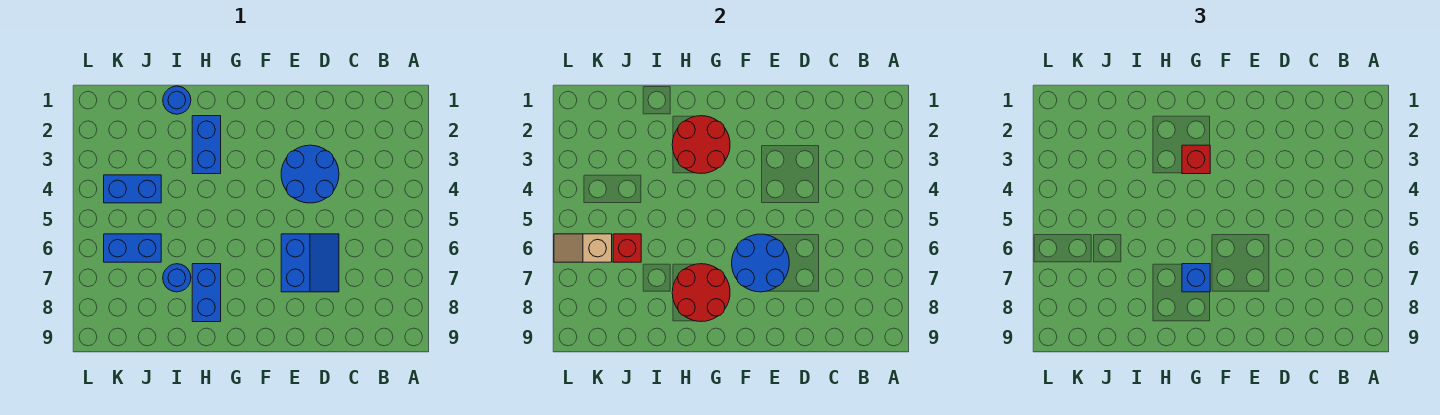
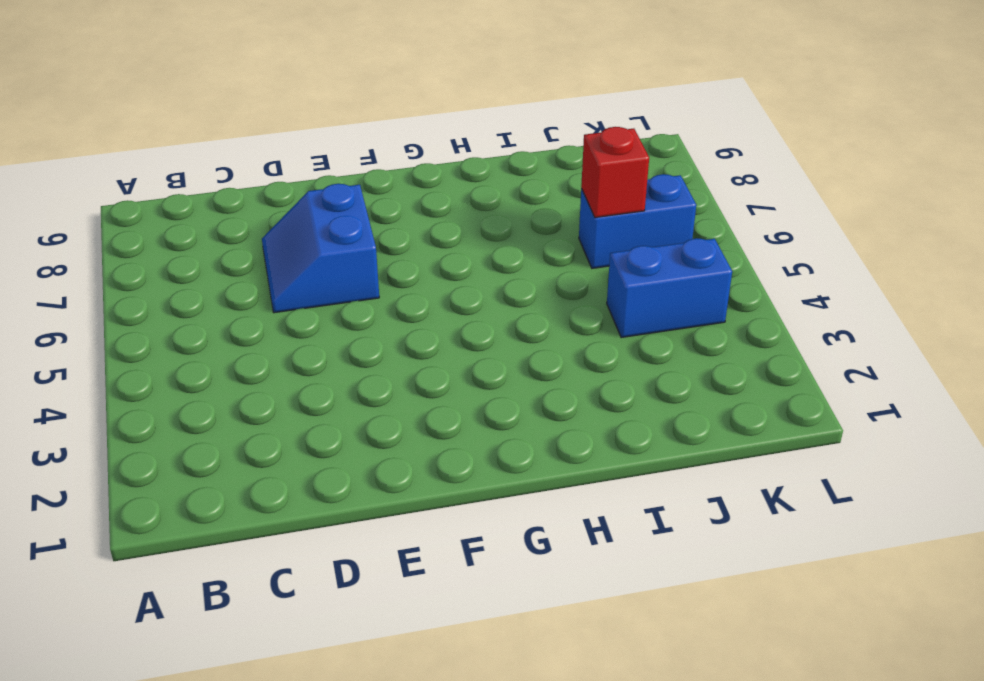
none -> blue round brick D3:E4 level 1
none -> blue brick H2:H3 level 1
none -> blue brick H7:H8 level 1

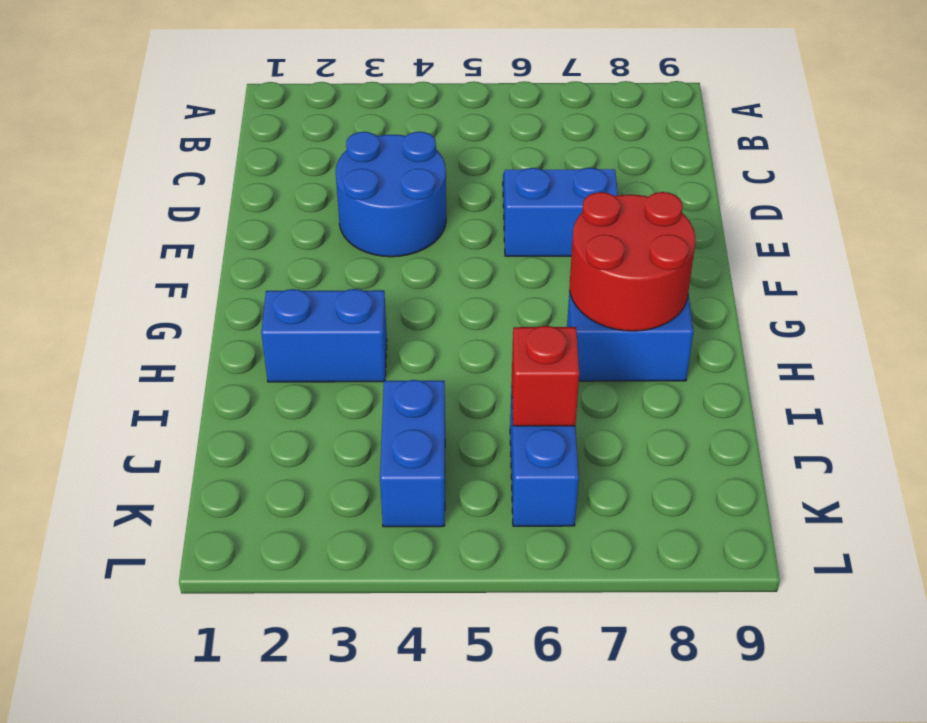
none -> blue round brick I1 level 1
none -> blue round brick I7 level 1
none -> blue round brick E6:F7 level 2

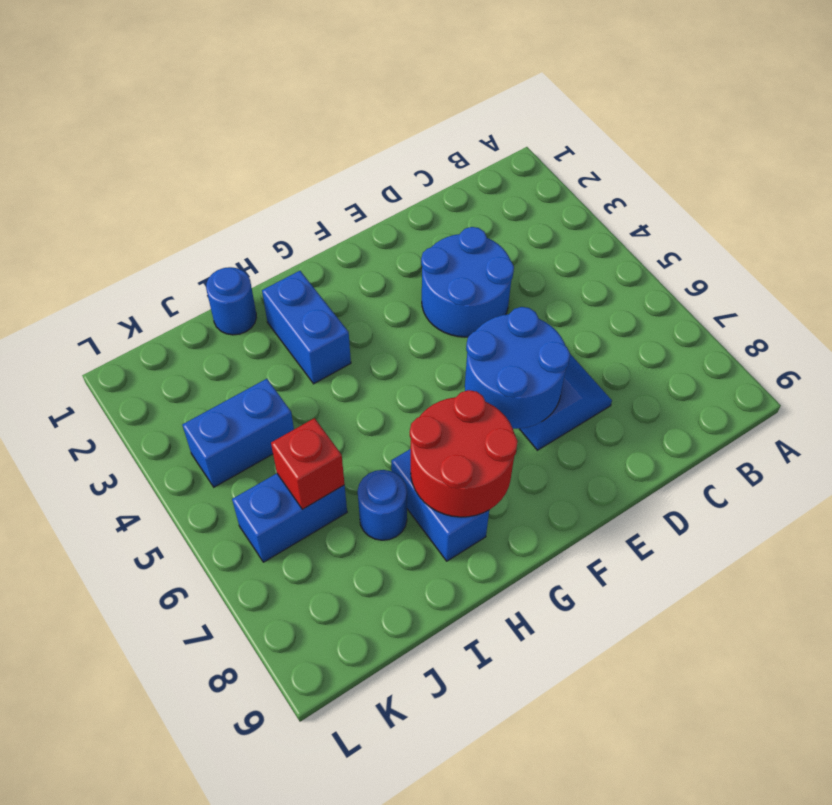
none -> red round brick G2:H3 level 2
none -> tan slope K6:L6 level 2 top K
none -> red brick G3 level 3

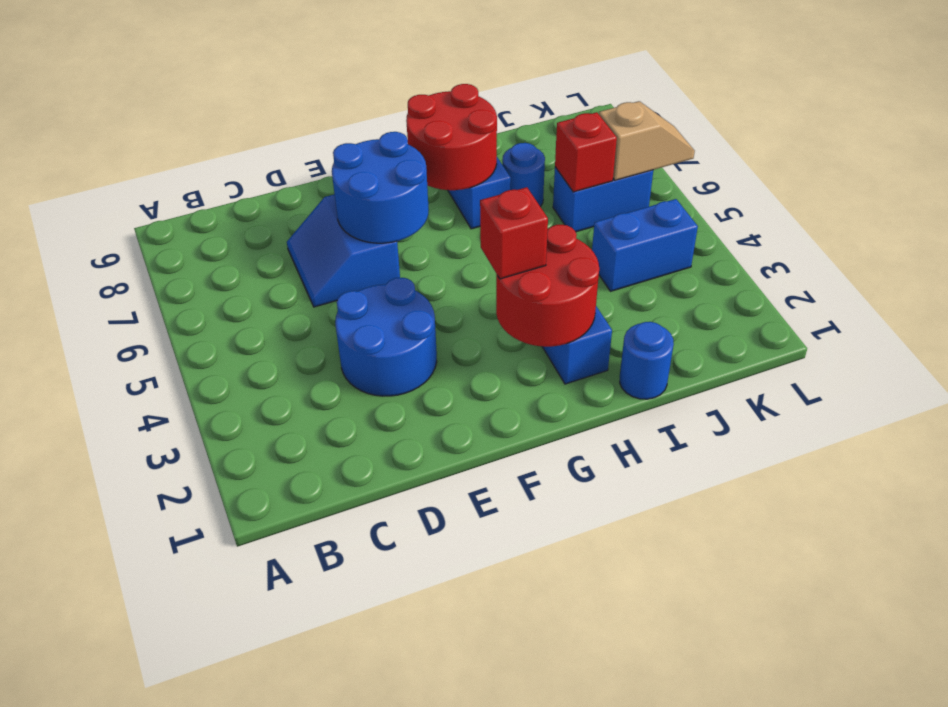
none -> blue brick G7 level 3

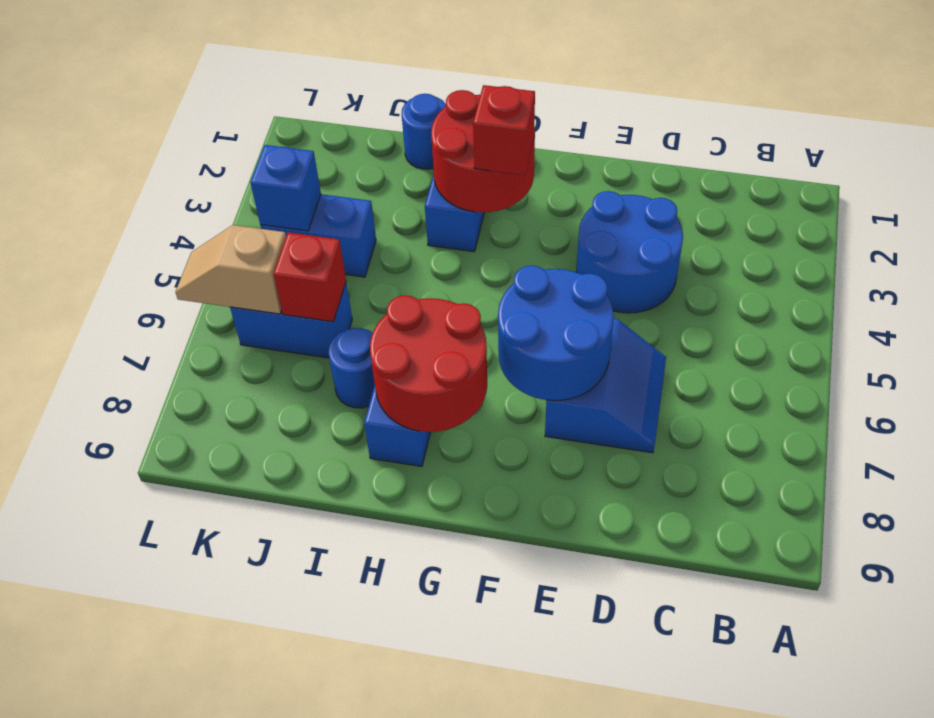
blue brick K4 level 2 -> blue brick G7 level 3

